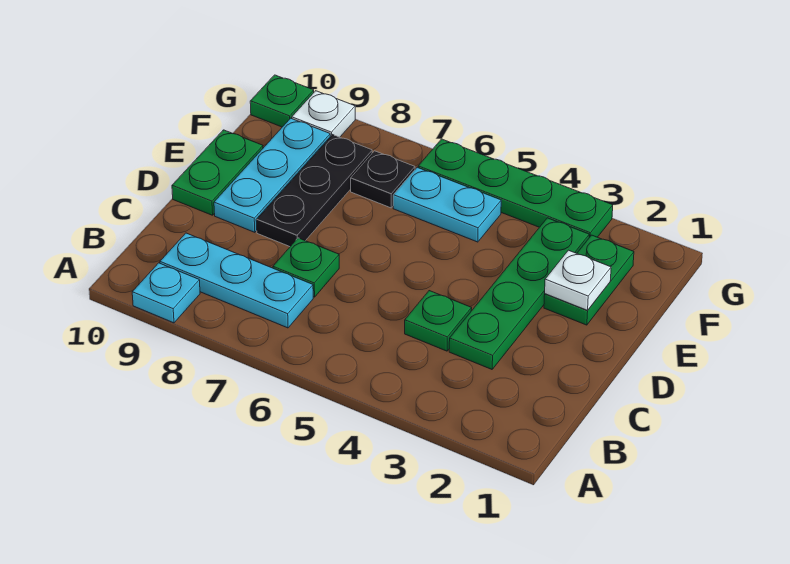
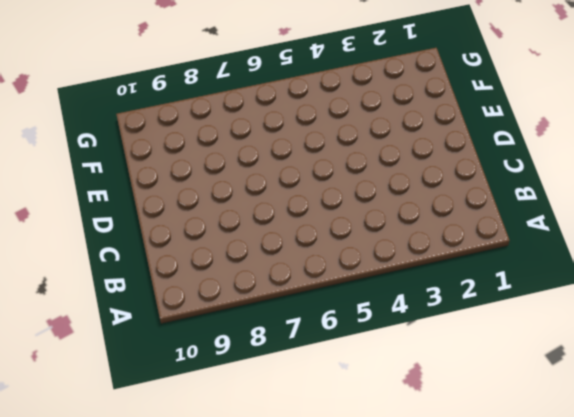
none -> cyan plate A9 level 1
none -> cyan plate B7:B9 level 1
none -> green plate C3:F3 level 1

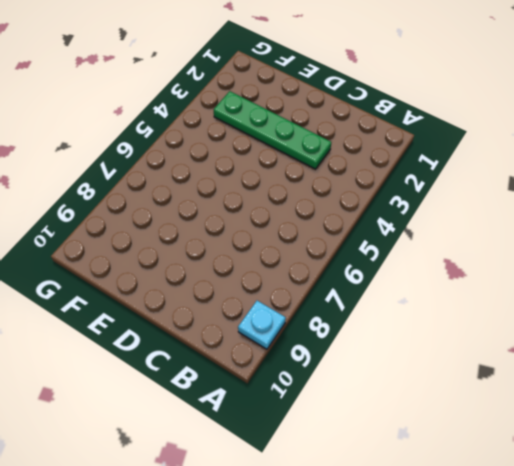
none -> cyan plate B7:B9 level 1
none -> green plate C4 level 1
none -> green plate C7 level 1

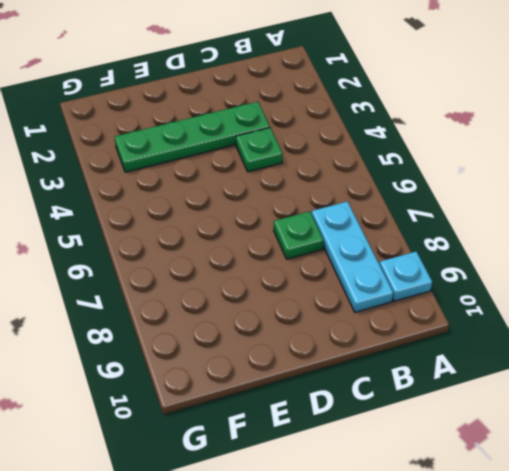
none -> black plate D8:F8 level 1
none -> cyan plate D9:F9 level 1
none -> green plate D10:E10 level 1

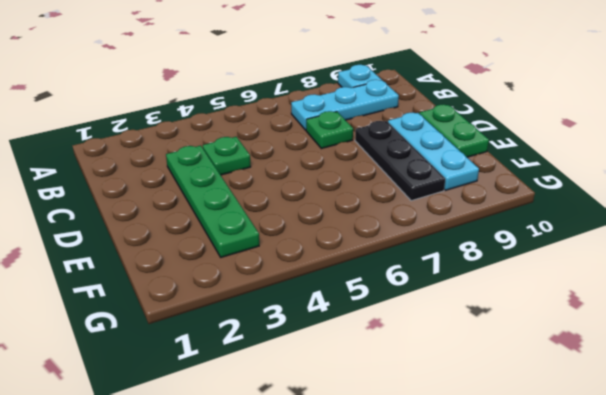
none -> green plate E2:F2 level 1
none -> cyan plate F5:F6 level 1
none -> black plate F7 level 1

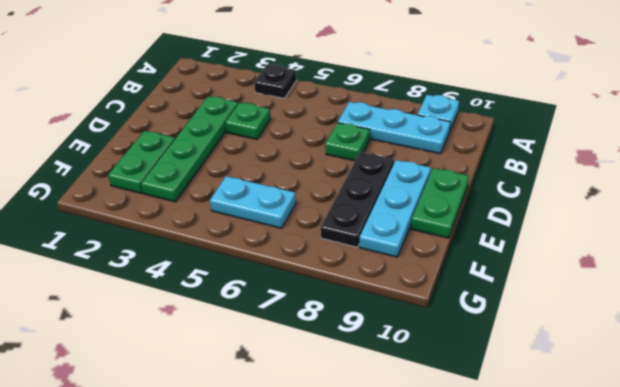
black plate A4 level 1 -> black plate F7 level 1
none -> green plate G3:G6 level 1
none -> white plate G9 level 1
none -> green plate G10 level 1

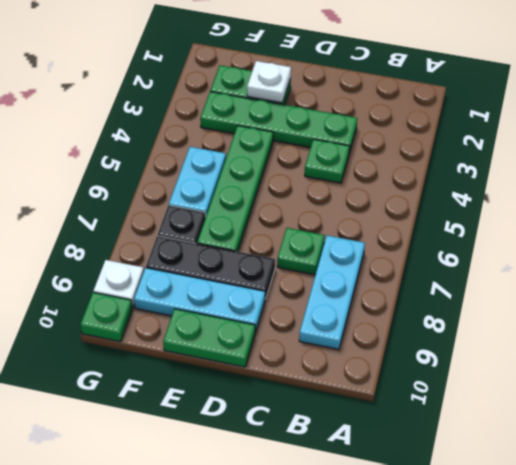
green plate E4:E7 level 1 -> green plate G3:G6 level 1
none -> cyan plate A9 level 1

